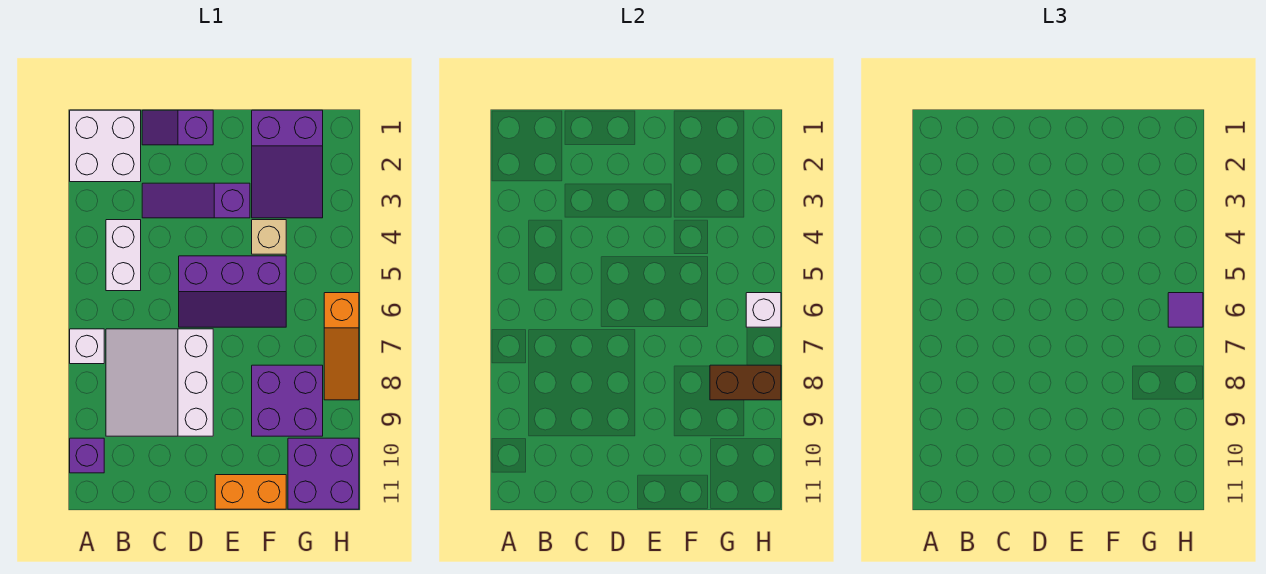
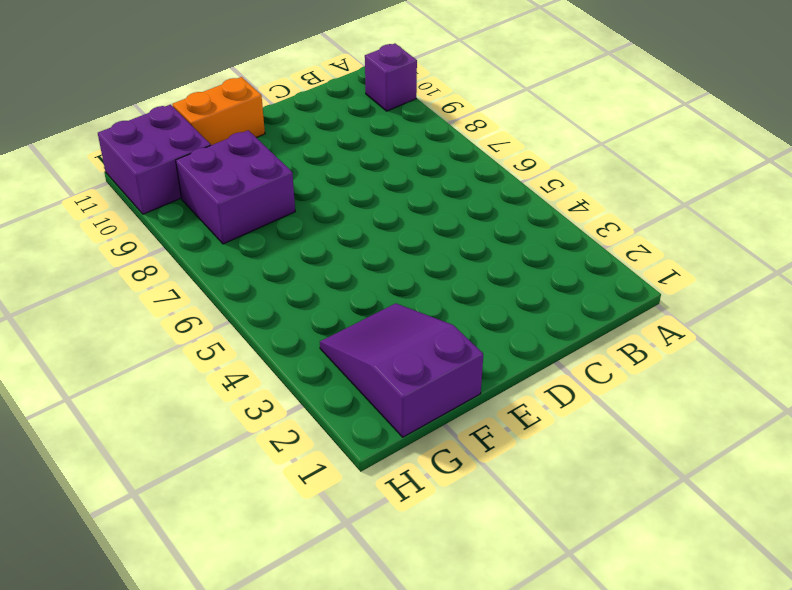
none -> white brick A1:B2 level 1
none -> white brick A7 level 1
none -> white brick B4:B5 level 1

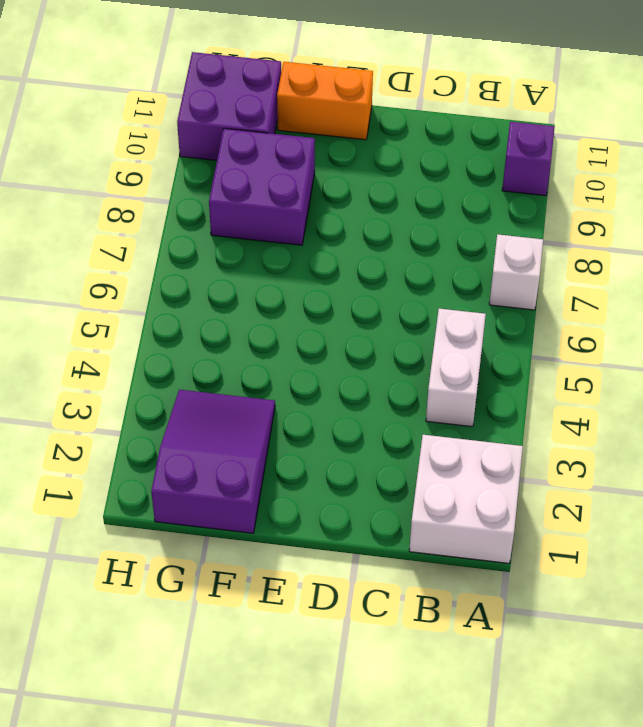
none -> white slope B7:D9 level 1 top D
none -> purple slope C1:D1 level 1 top D
none -> purple slope C3:E3 level 1 top E

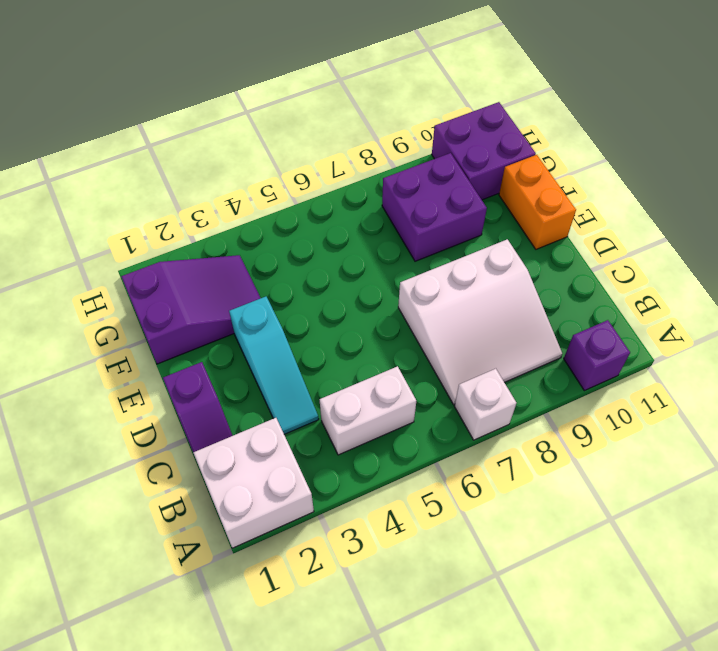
cyan slope C3:E3 level 1 top E -> purple slope C3:E3 level 1 top E
none -> purple slope D5:F6 level 1 top 5
none -> tan brick F4 level 1
none -> orange slope H6:H8 level 1 top 6

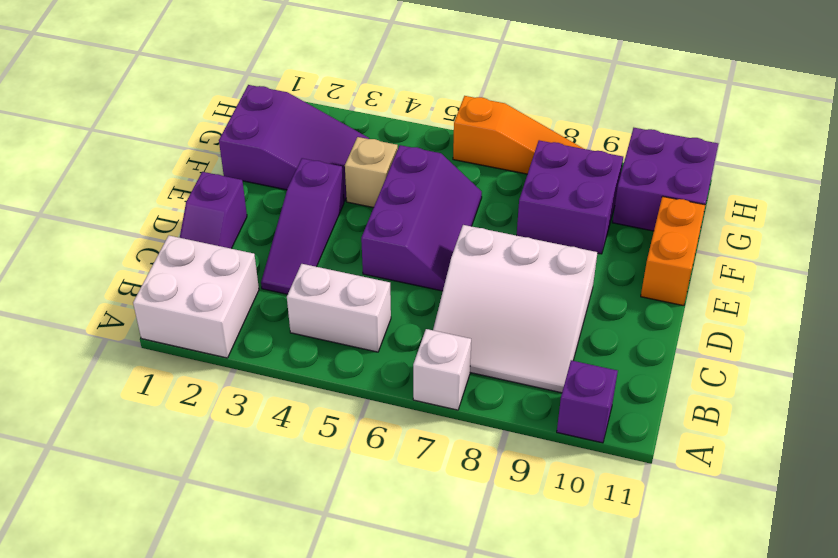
none -> brown brick G8:H8 level 2
none -> white brick H6 level 2
none -> purple tile H6 level 3

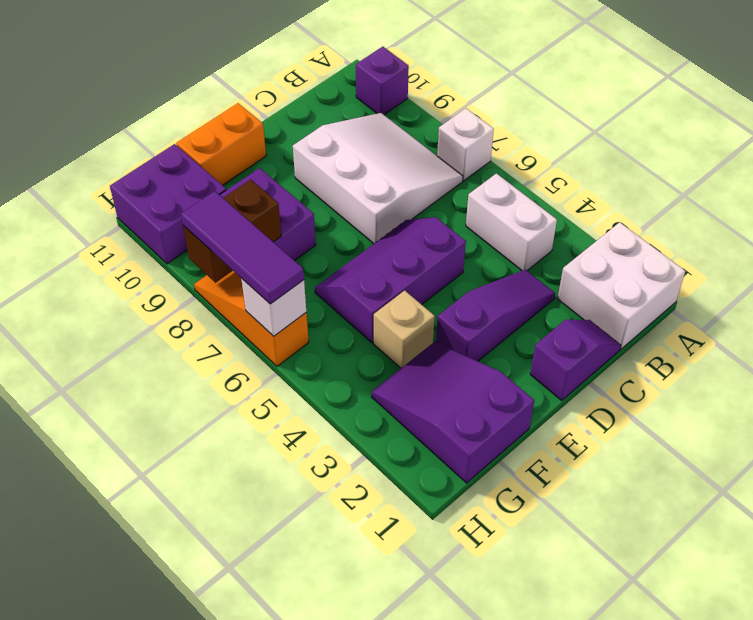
purple tile H6:H8 level 3 -> purple tile H6 level 3

